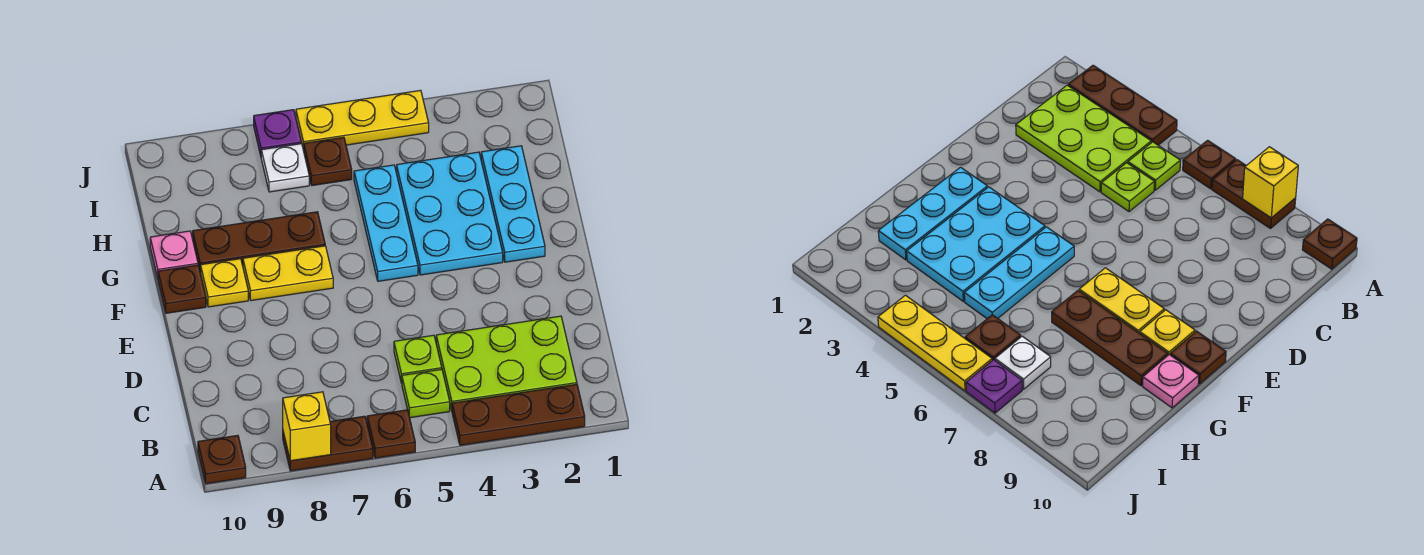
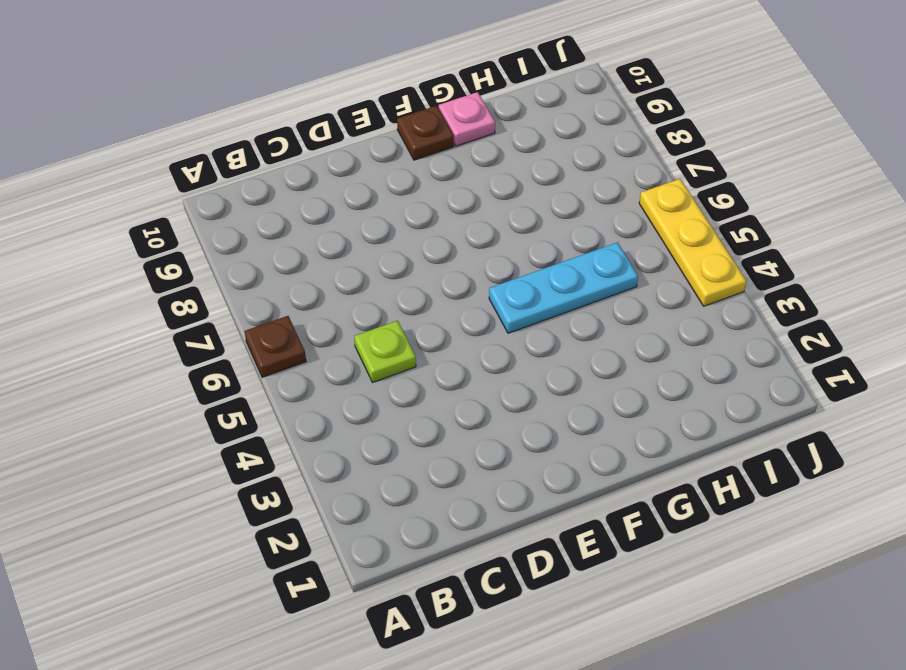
none -> brown plate A2:A4 level 1
none -> brown plate A7:A8 level 1
none -> brown plate A10 level 1

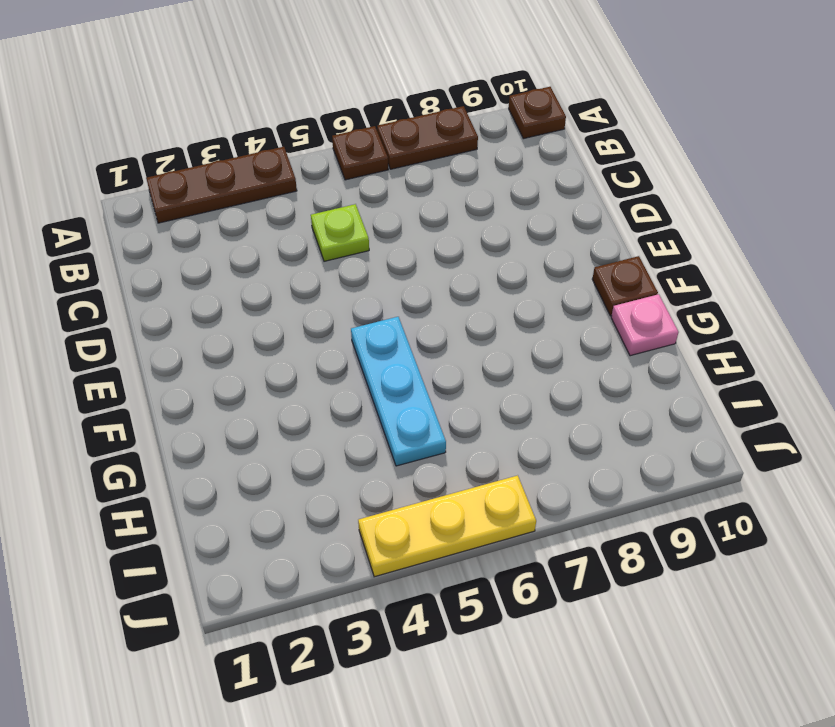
none -> lime plate B2:C4 level 1
none -> lime plate B5 level 1
none -> cyan plate F2:H2 level 1

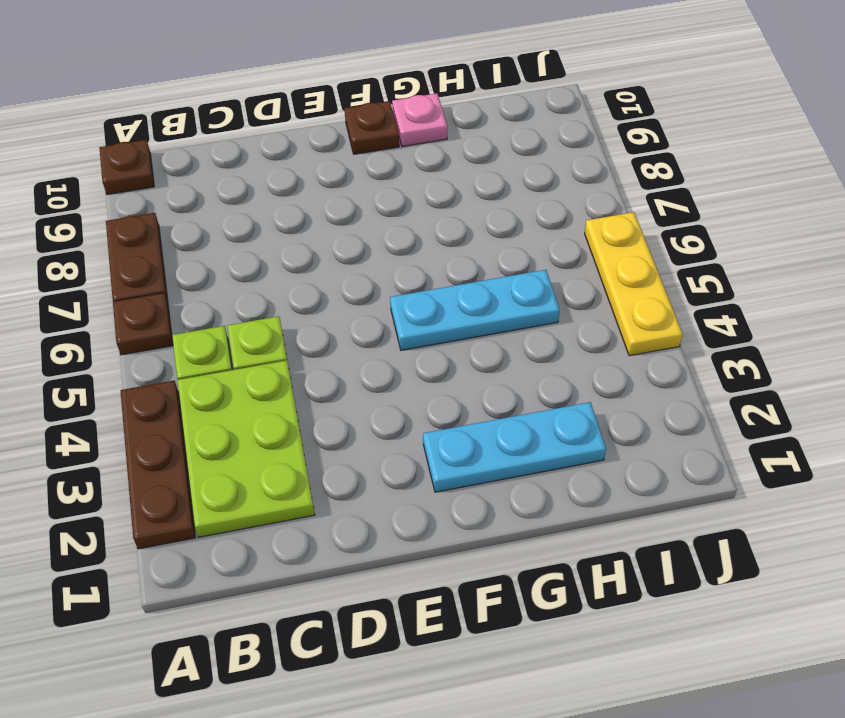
none -> cyan plate F3:H4 level 1
none -> yellow plate F7:F8 level 1
none -> yellow plate F9 level 1

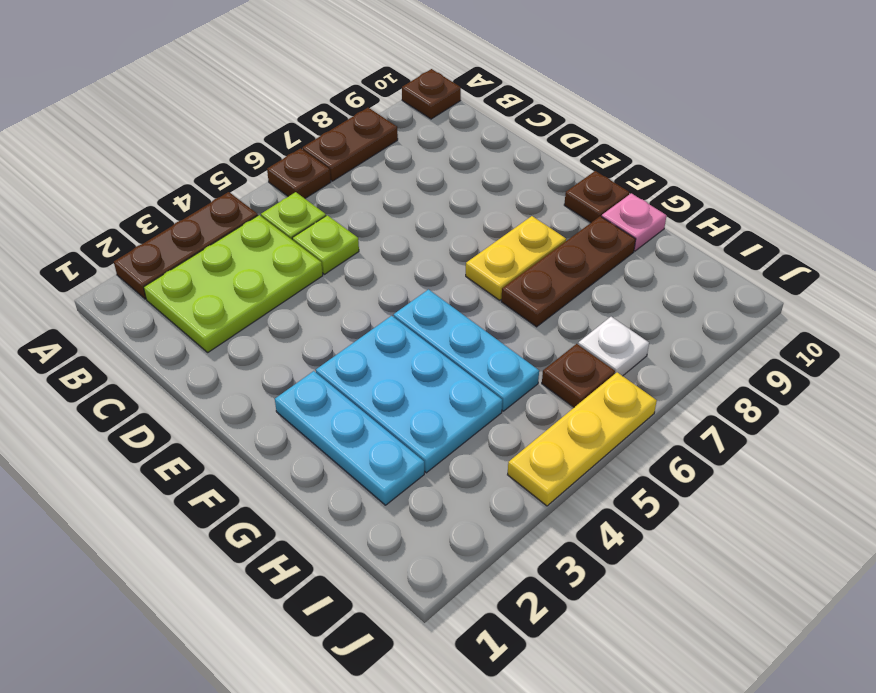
none -> yellow plate F9 level 1
none -> purple plate J7 level 1
none -> yellow brick A8 level 2

